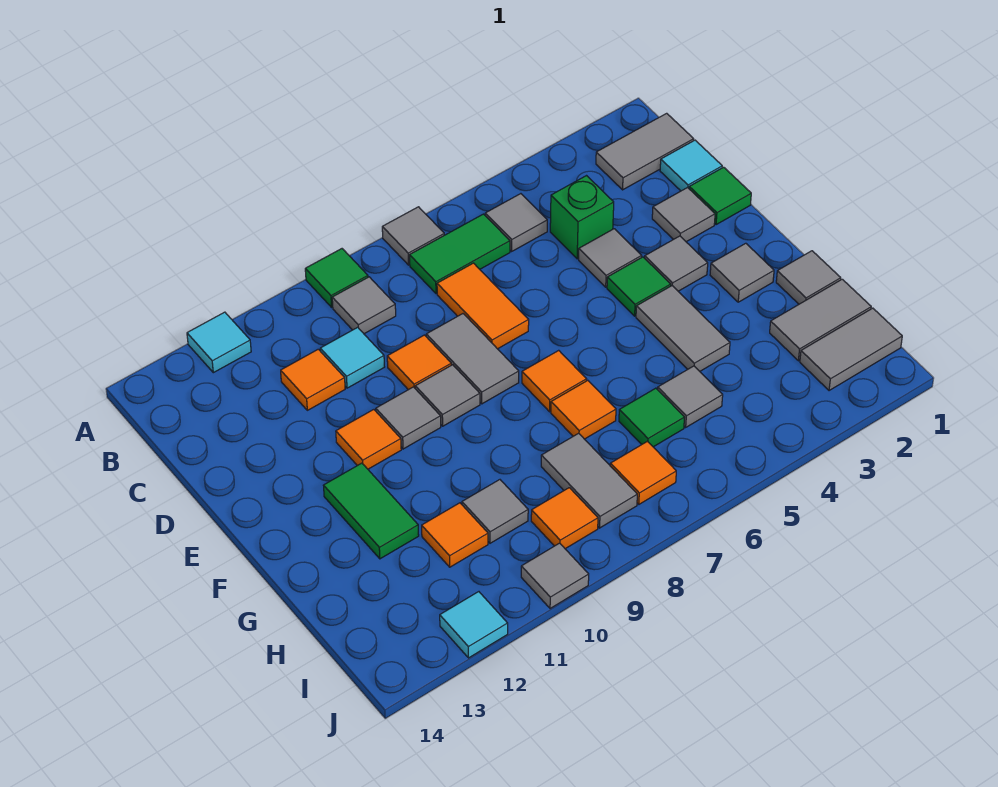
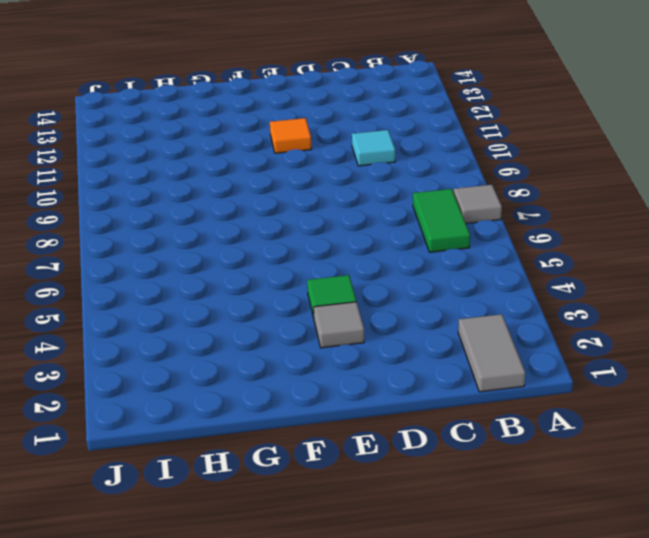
none -> green tile A9 level 1
none -> cyan tile A12 level 1
none -> grey tile B5 level 1
none -> grey tile B9 level 1

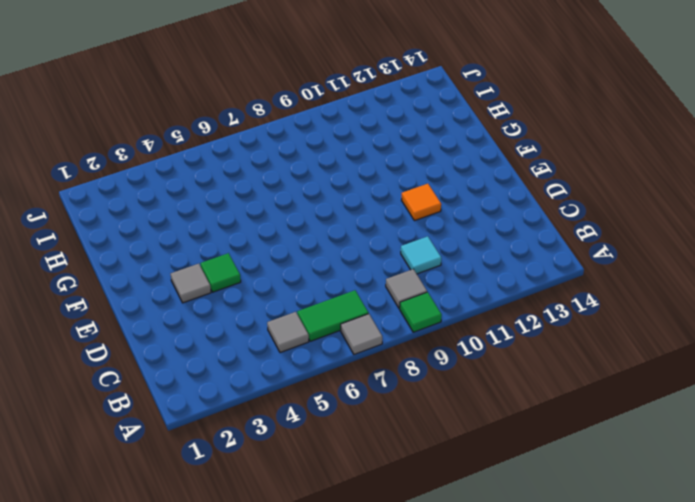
none -> cyan tile A12 level 1
none -> grey tile B1:B2 level 1
none -> cyan tile C1 level 1
none -> green brick C4 level 1

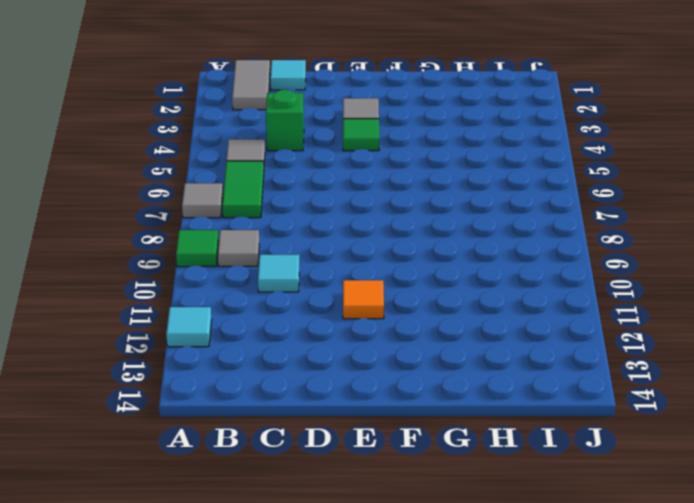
none -> orange tile C7:D7 level 1
none -> orange tile C11 level 1
none -> green tile D1 level 1
none -> grey tile D2 level 1

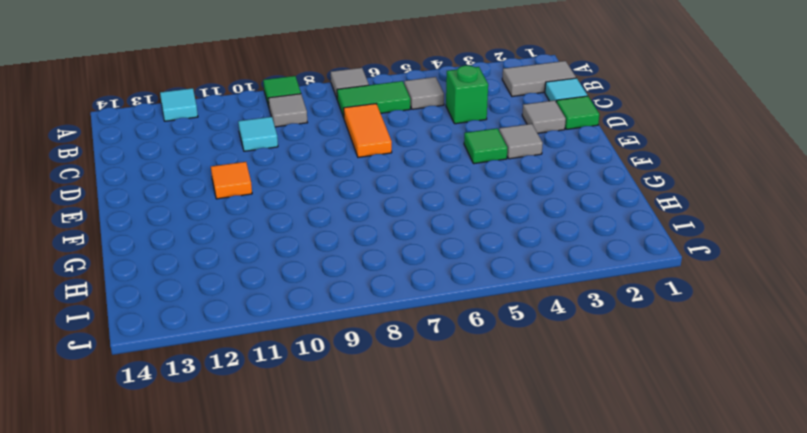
none -> orange tile C11 level 1
none -> grey tile D4 level 1
none -> grey tile D8:E8 level 1
none -> orange tile D9 level 1

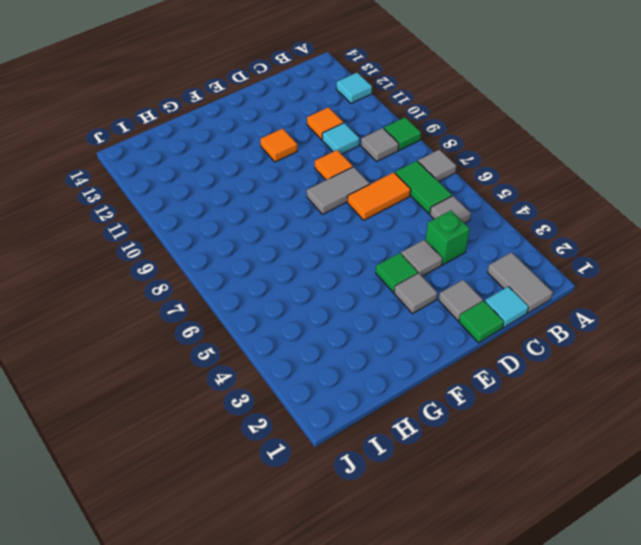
none -> grey tile E9 level 1
none -> grey tile E10 level 1
none -> grey tile F2 level 1
none -> grey tile F4:G4 level 1

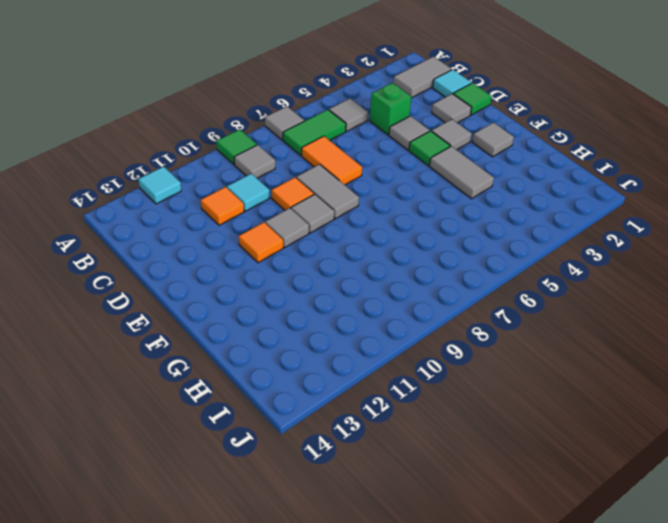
none -> orange tile F7 level 1
none -> green tile F12:G12 level 1
none -> grey tile G1 level 1
none -> orange tile G7 level 1

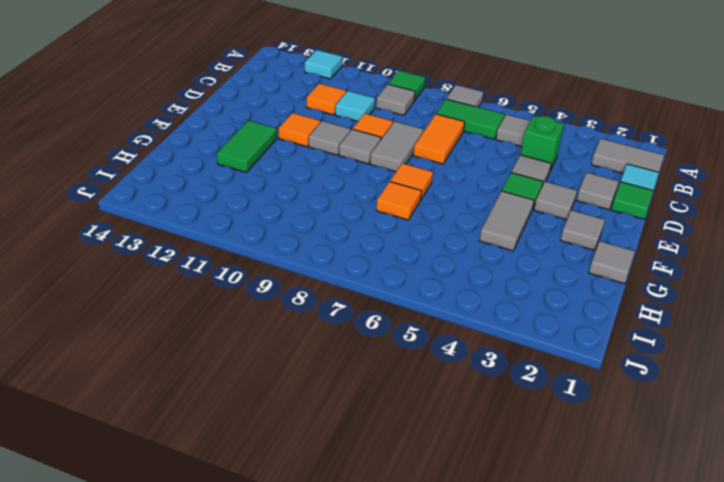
none -> grey tile H1:H2 level 1
none -> grey tile H5 level 1
none -> green tile H6 level 1
none -> grey tile H8:I8 level 1

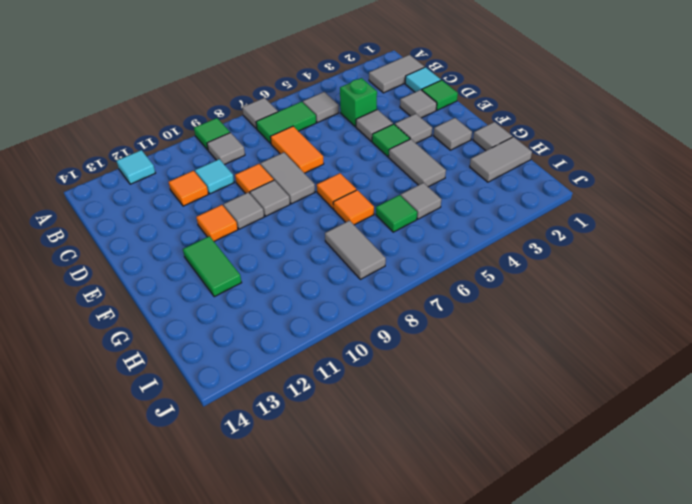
none -> grey tile H10 level 1
none -> orange tile H11 level 1
none -> grey tile I1:I2 level 1
none -> orange tile I7 level 1

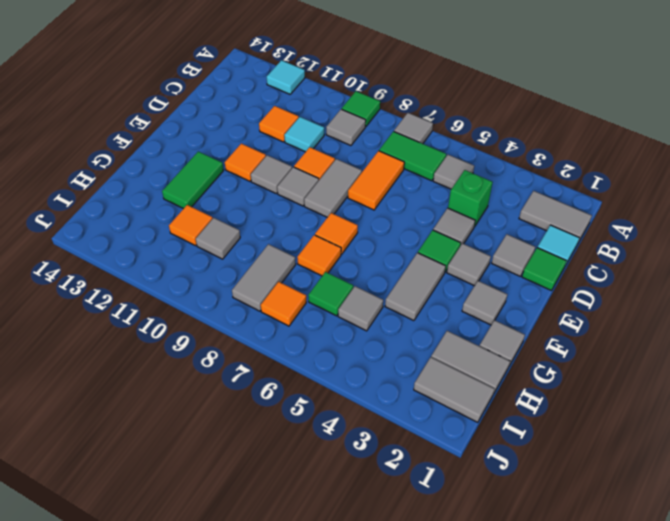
none -> orange tile I9 level 1
none -> grey tile J10 level 1
none -> cyan tile J12 level 1

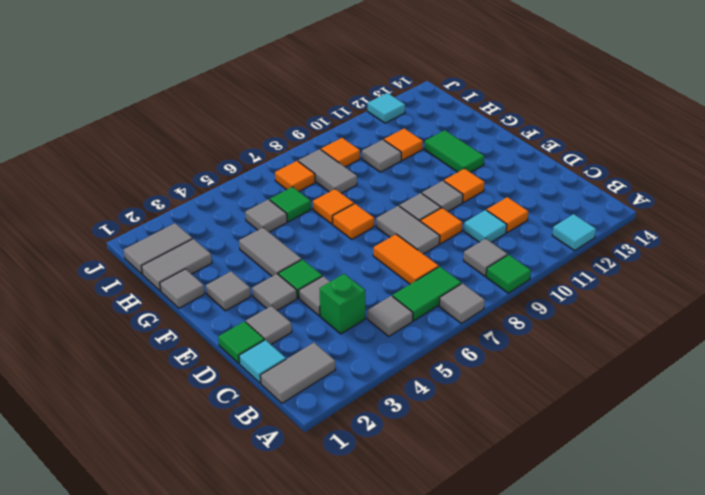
none -> grey tile J10 level 1

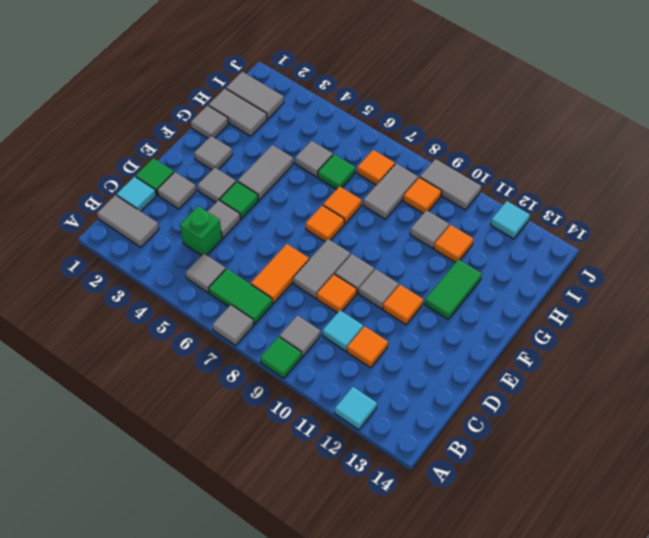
grey tile J9:J10 level 1 -> grey tile J10 level 1

